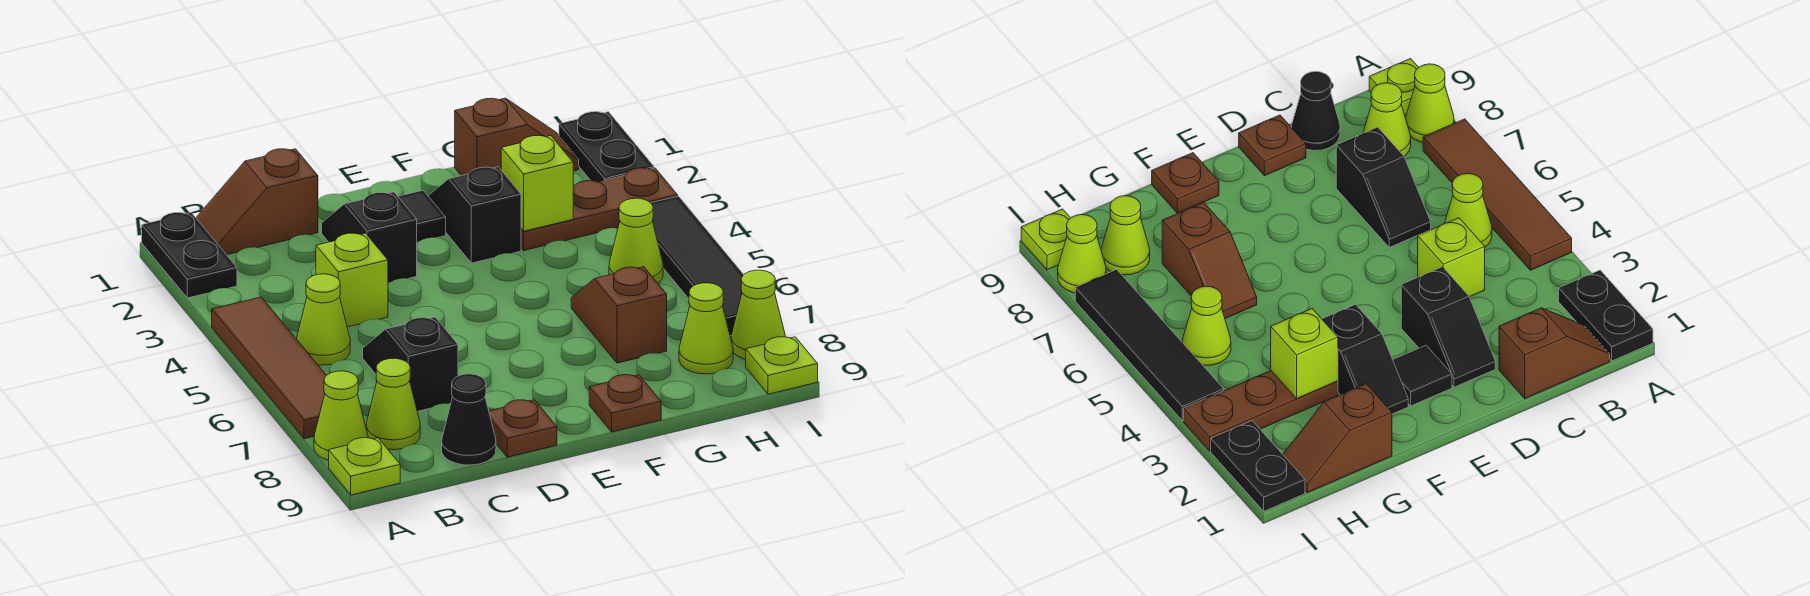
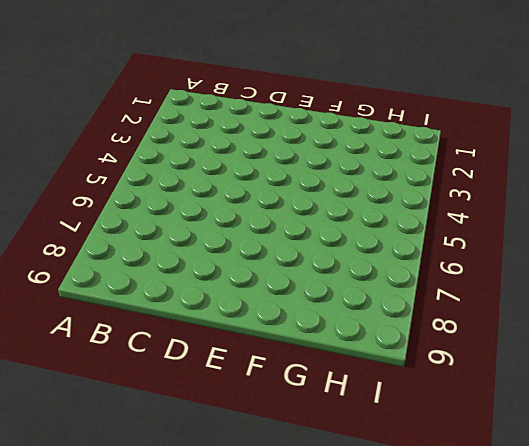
none -> black plate A1:A2 level 1
none -> brown tile A4:A7 level 1
none -> lime cone A8 level 1

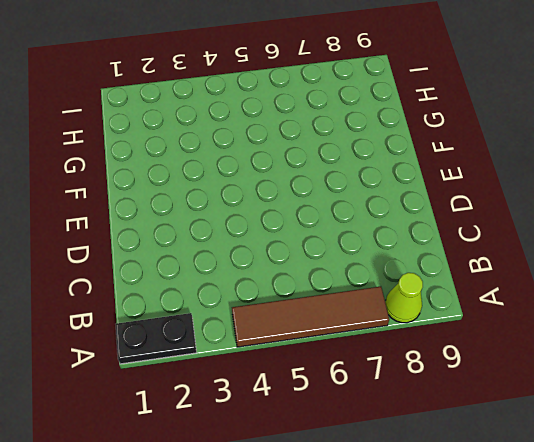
none -> lime plate A9 level 1
none -> brown slope B1:C1 level 1 top C
none -> lime cone B5 level 1

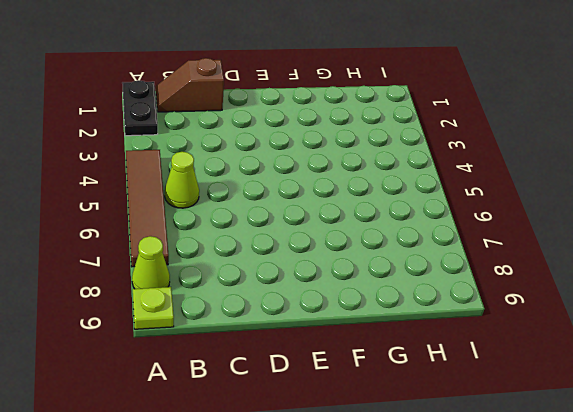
none -> lime cone B8 level 1
none -> lime brick C4 level 1
none -> black slope C6:C7 level 1 top 7

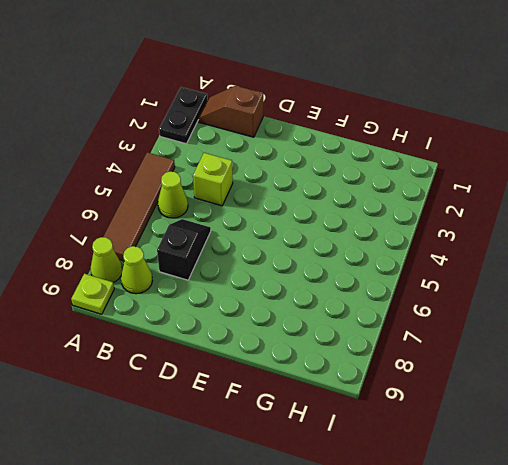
none -> black cone C9 level 1
none -> black slope D2:D3 level 1 top 3
none -> brown plate D9 level 1

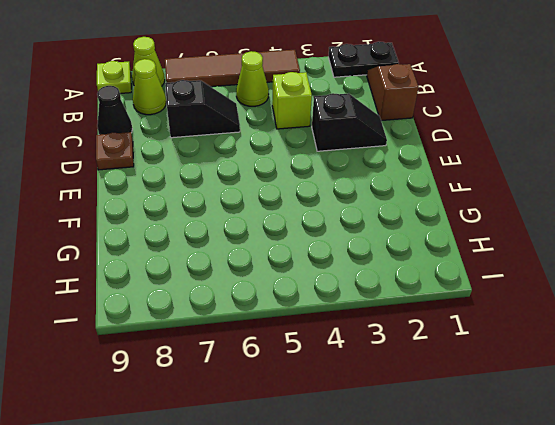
none -> black tile E2 level 1
none -> black slope F2:F3 level 1 top 3
none -> brown plate F9 level 1

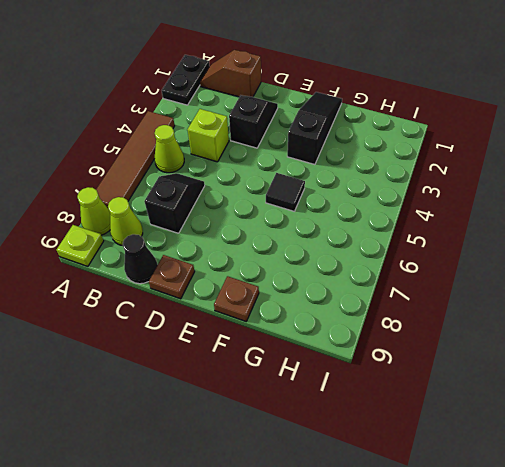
black slope F1:F3 level 1 top 3 -> black slope F2:F3 level 1 top 3
black tile F5 level 1 -> black tile E2 level 1
none -> brown slope G1:H1 level 1 top G
none -> brown plate G3:I3 level 1
none -> brown slope G6:G7 level 1 top 7

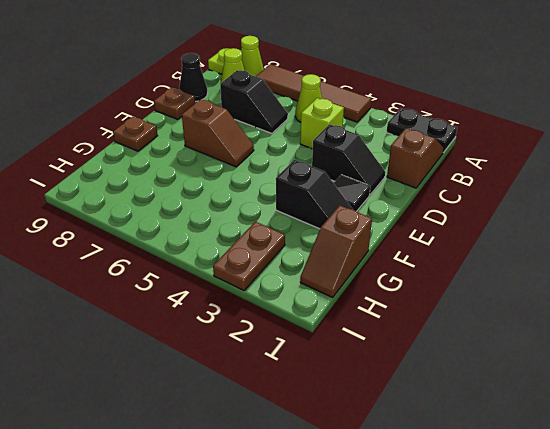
brown slope E6:E7 level 1 top 7 -> brown slope G6:G7 level 1 top 7
brown plate H3:I3 level 1 -> brown plate G3:I3 level 1
none -> lime cone H5 level 1
none -> lime cone H8 level 1
none -> black plate I1:I2 level 1

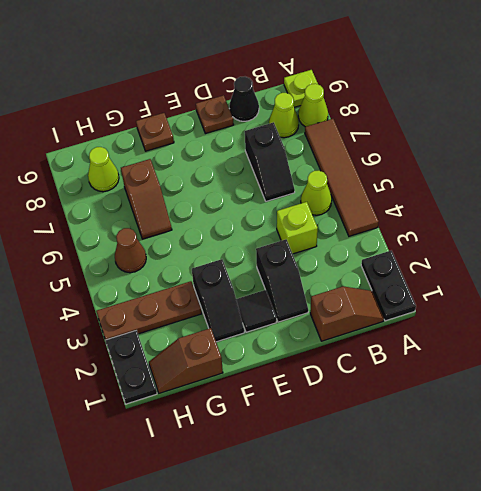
brown cone H5 level 1 -> lime cone H5 level 1
none -> black tile I4:I7 level 1
none -> lime cone I8 level 1
none -> lime plate I9 level 1

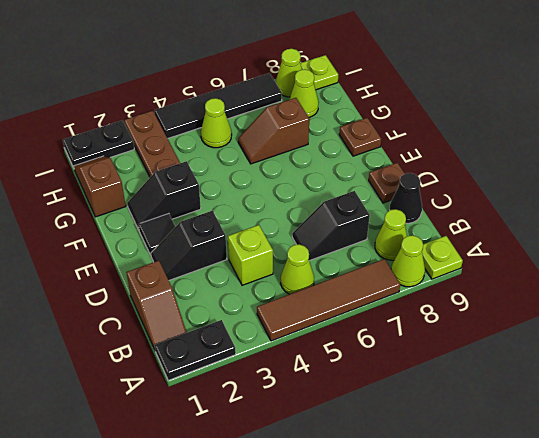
none -> lime brick G3 level 2

